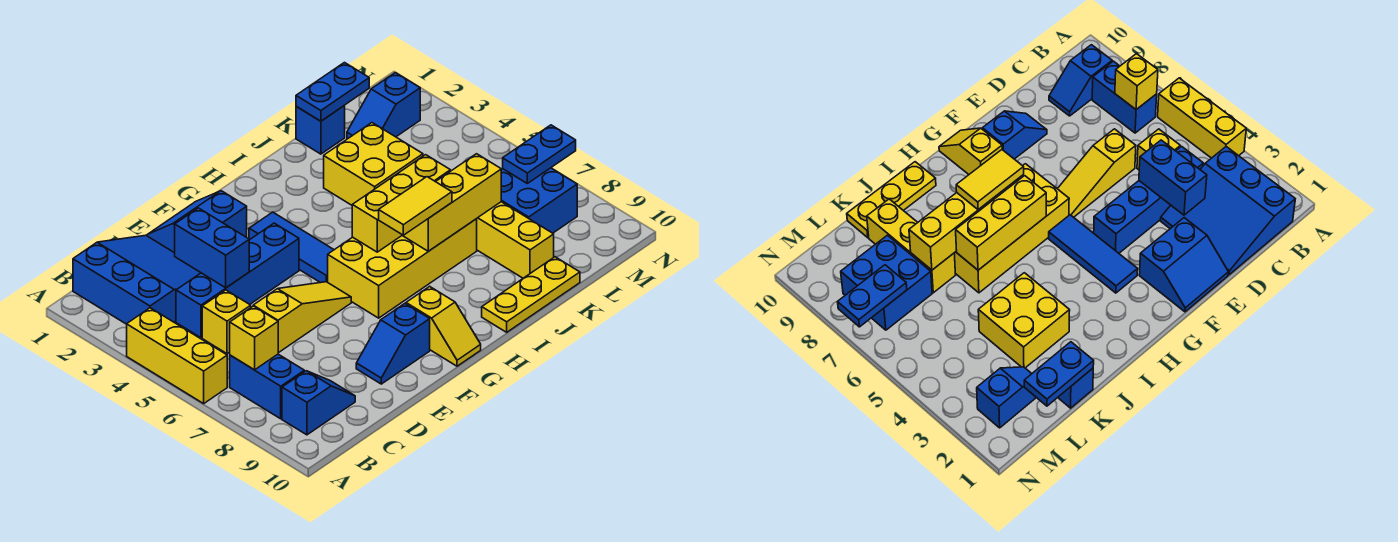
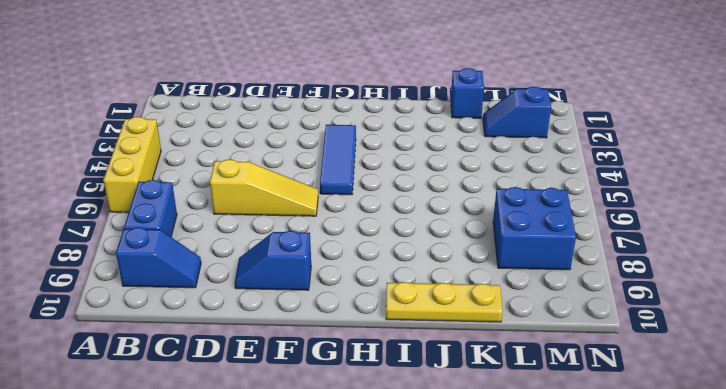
none -> blue slope B1:D3 level 1 top B
none -> blue brick C4:F4 level 1
none -> yellow brick C5 level 1

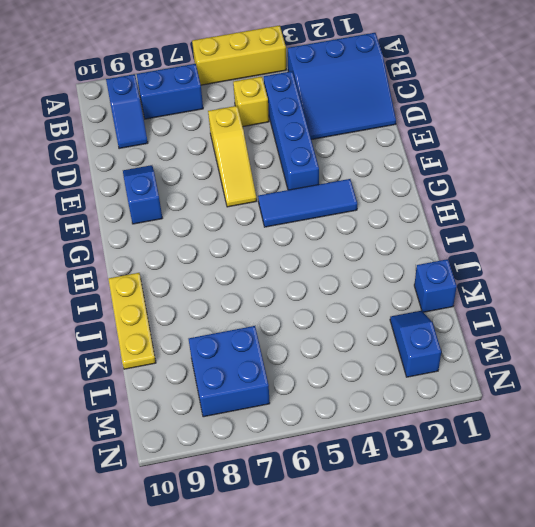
none -> blue slope E1:F2 level 1 top 2
none -> yellow brick G6:J7 level 1
none -> yellow slope G9:G10 level 1 top 9

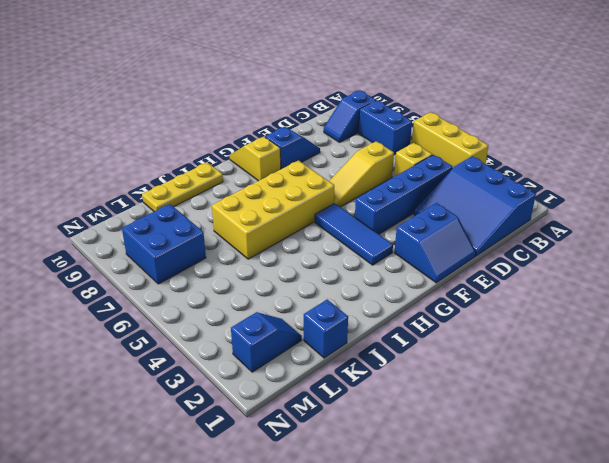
none -> yellow brick J3:K4 level 1
none -> yellow brick K7:K9 level 1
none -> yellow brick B7 level 2

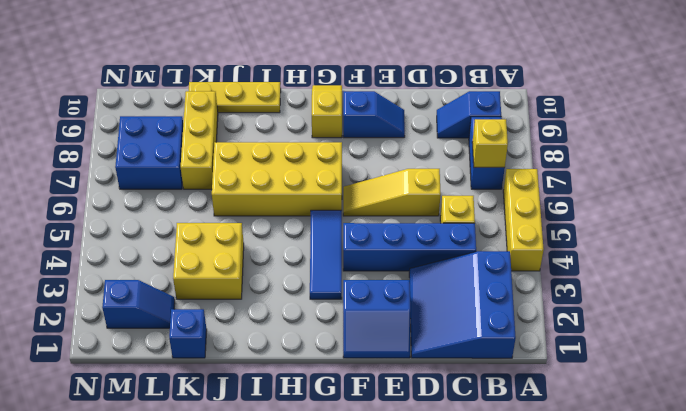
none -> blue brick D3:D4 level 2
none -> yellow brick H6:J6 level 2
none -> yellow brick I7:K7 level 2

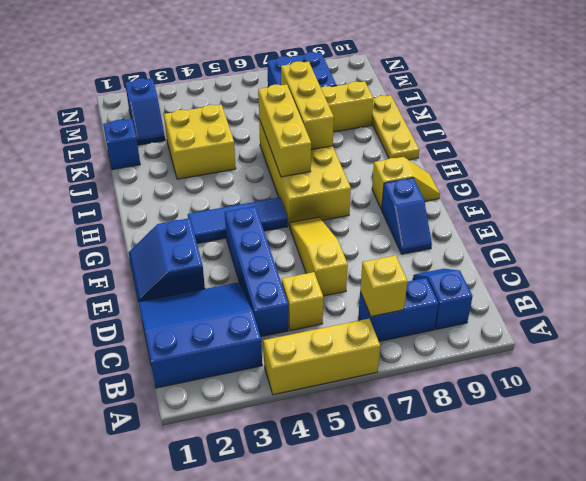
none -> blue brick D3:D4 level 2
none -> blue plate K1:L1 level 2
none -> blue plate M7:N7 level 2

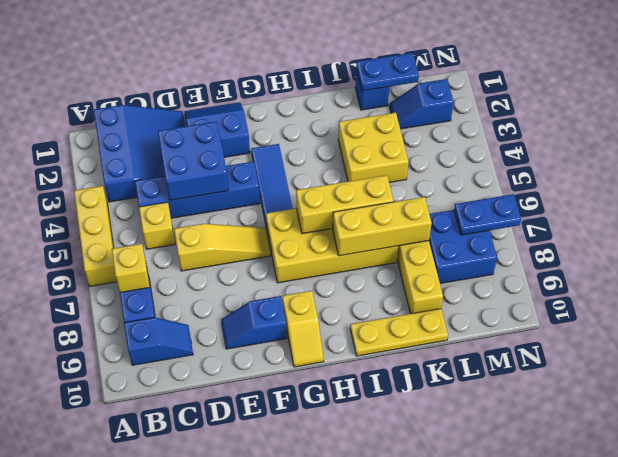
blue brick D3:E4 level 2 -> blue brick D3:D4 level 2
none -> yellow tile H7:I7 level 3

